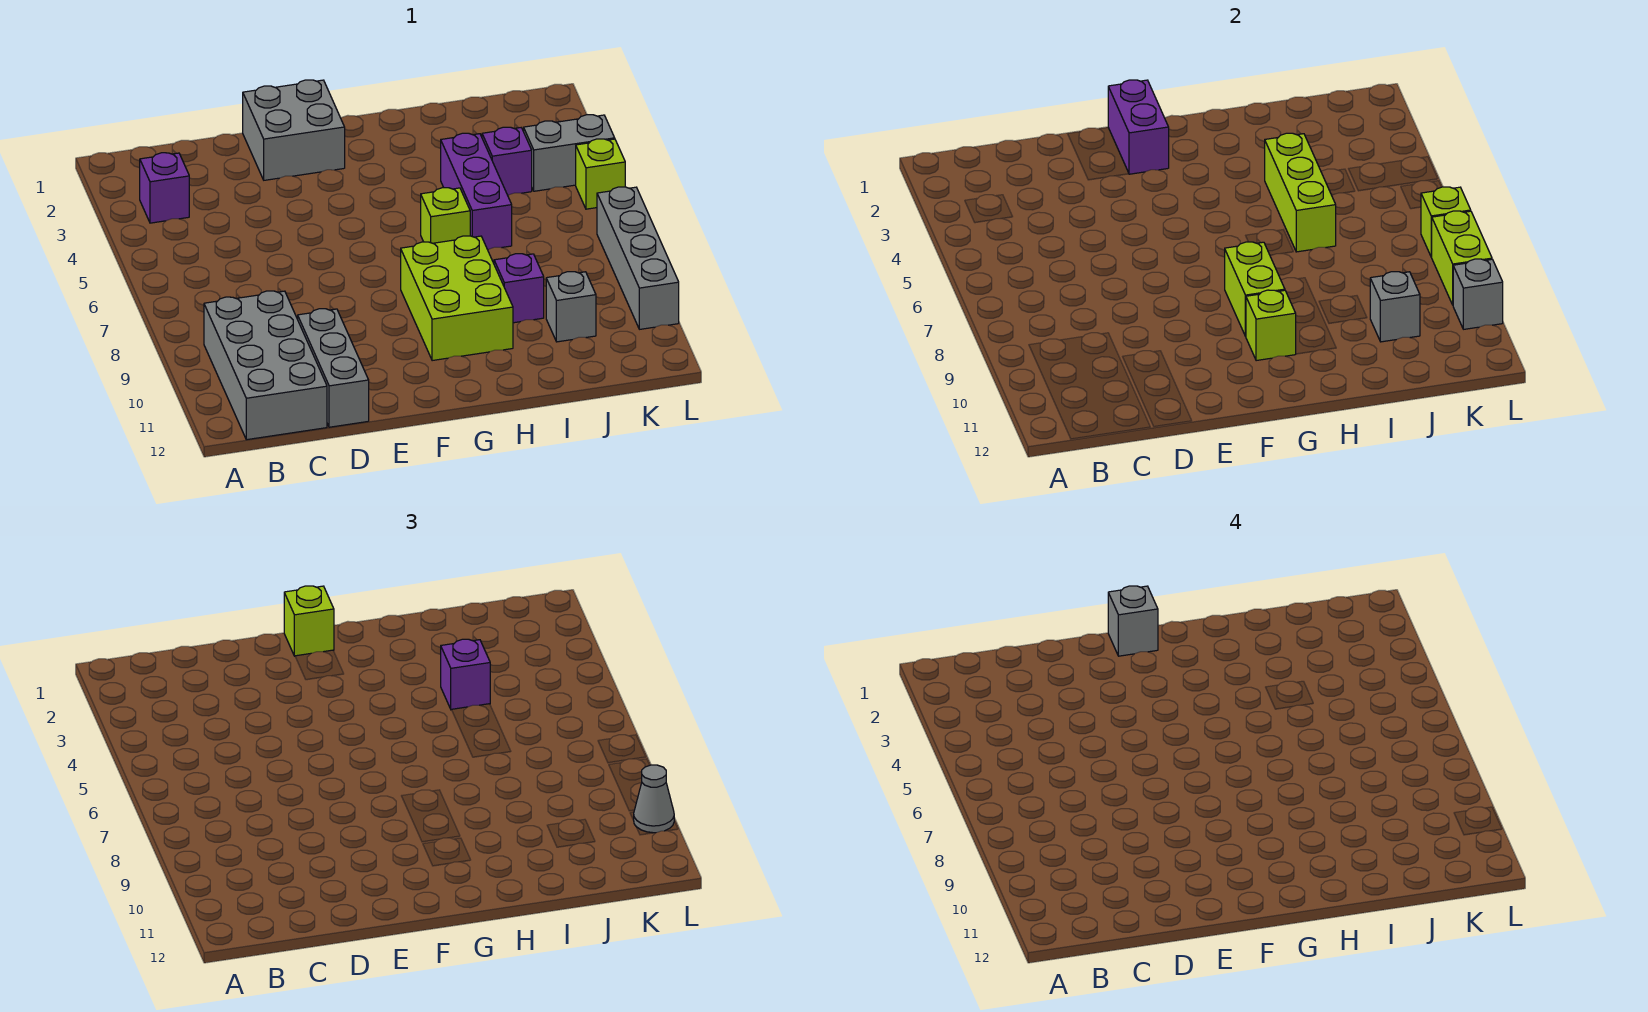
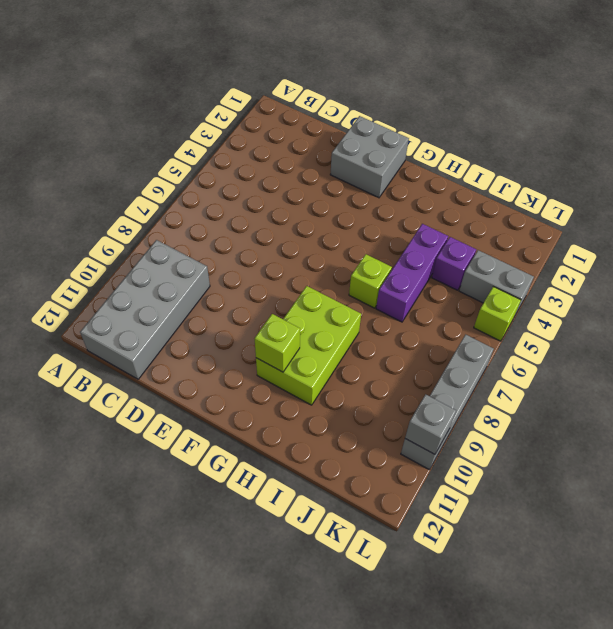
none -> purple brick B3 level 1
none -> grey brick D10:D12 level 1
none -> purple brick I9 level 1

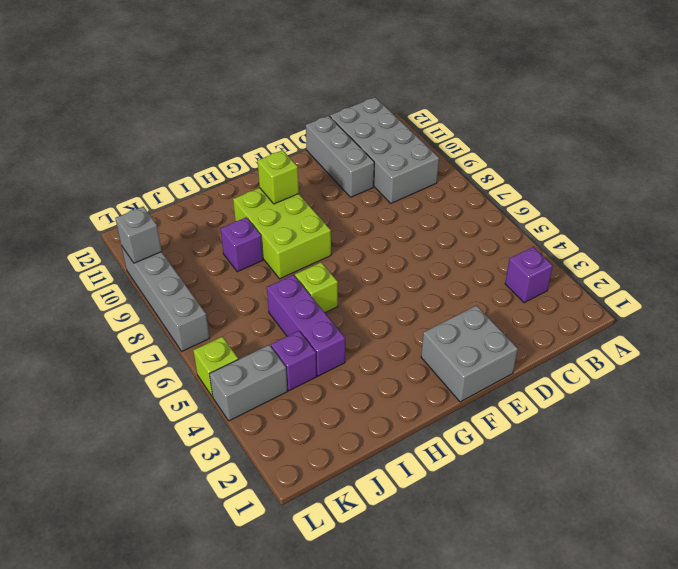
none -> grey brick J10 level 1
none -> purple brick F1:F2 level 2
none -> lime brick G8:G9 level 2

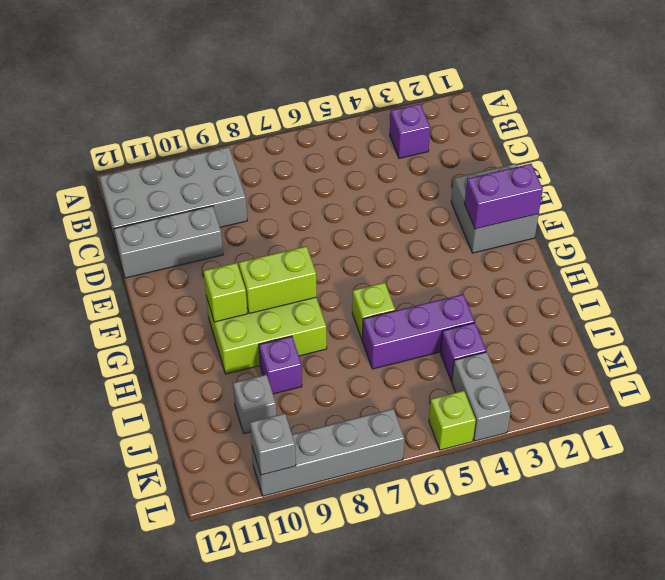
none -> lime brick I4:I6 level 2
none -> grey brick J10 level 2
none -> lime brick L7 level 2

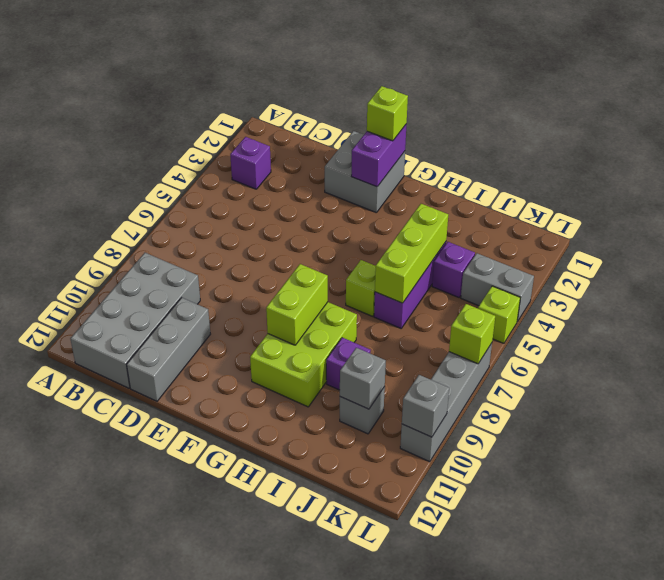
none -> lime brick G10 level 2
none -> lime brick L8:L9 level 2
none -> purple brick I4 level 3

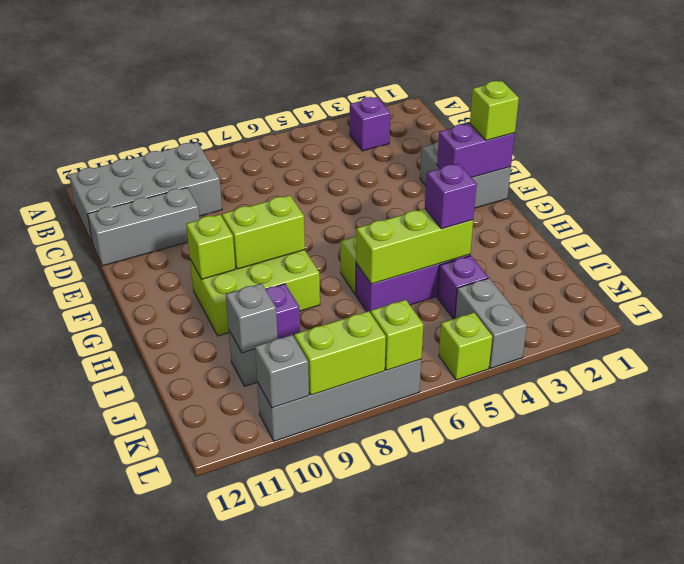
none -> grey cone L10 level 3
none -> grey brick F1 level 4

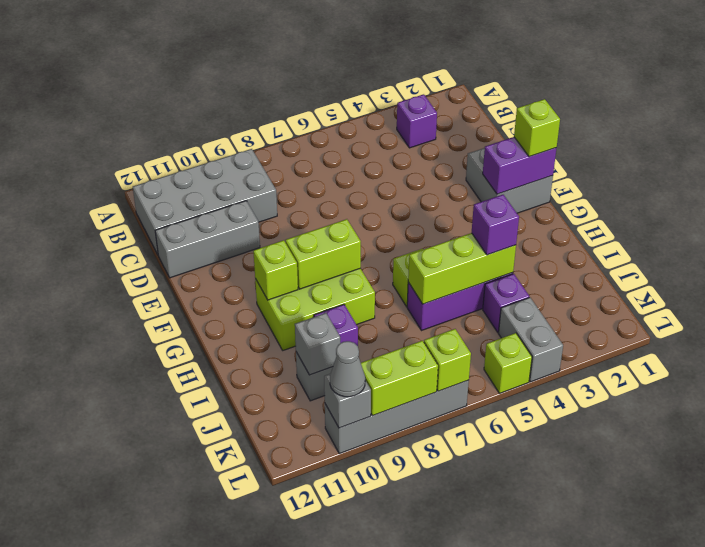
none -> grey brick F1 level 4

